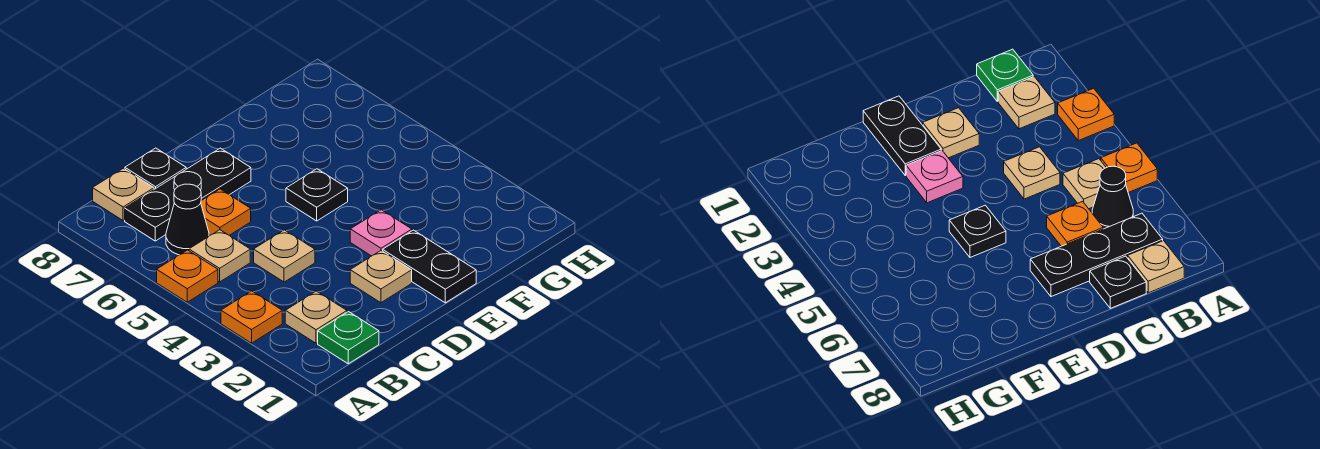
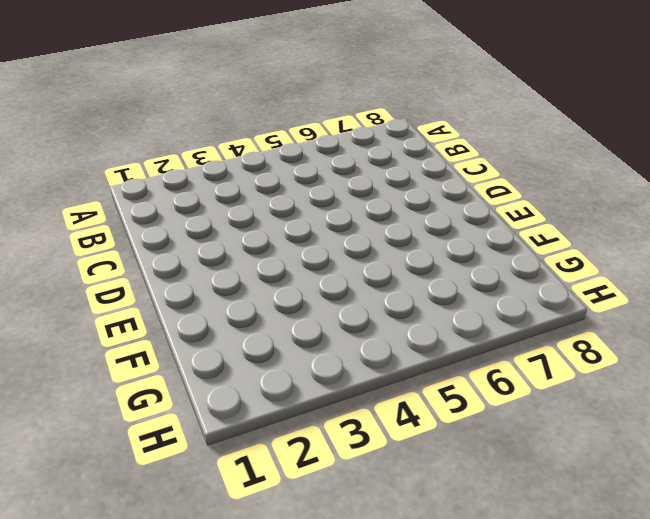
none -> orange plate A3 level 1
none -> orange plate A5 level 1
none -> green plate B1 level 1

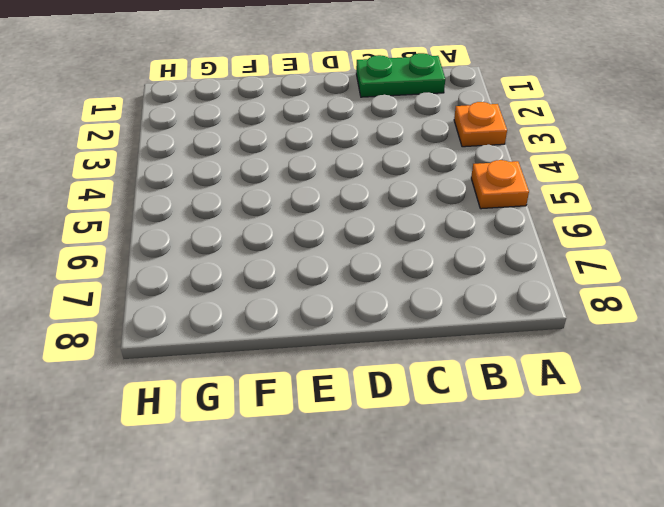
green plate B1:C1 level 1 -> green plate B1 level 1
none -> tan plate B2 level 1
none -> tan plate B5 level 1
none -> black cone B6 level 1

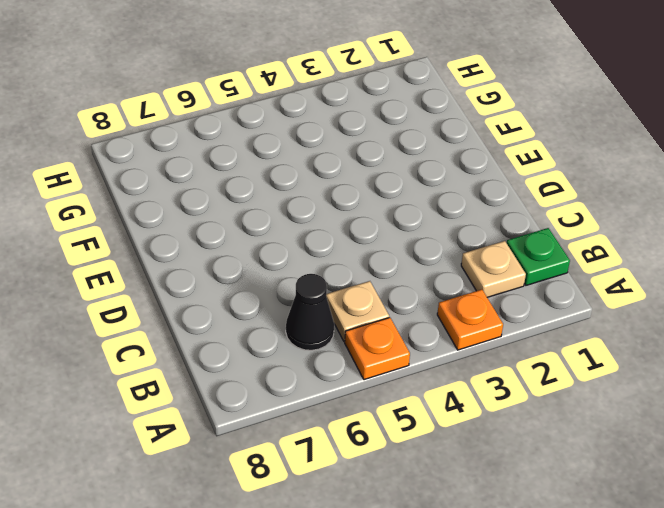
none -> black plate B7:D7 level 1
none -> tan plate B8 level 1
none -> tan plate C4 level 1

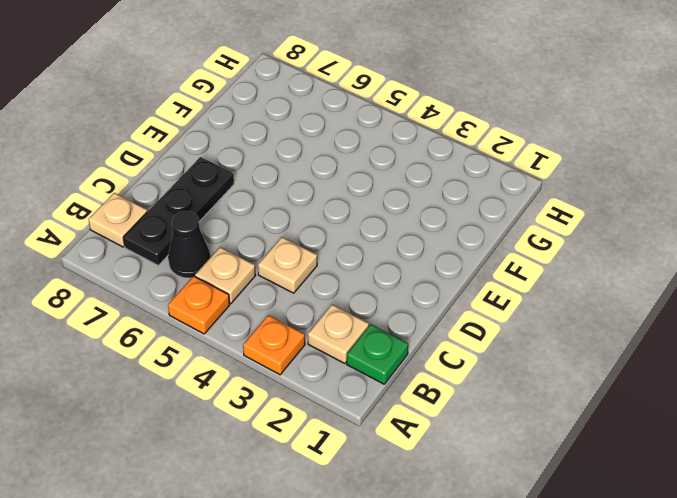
none -> orange plate C6 level 1
none -> black plate C8 level 1
none -> tan plate D2 level 1

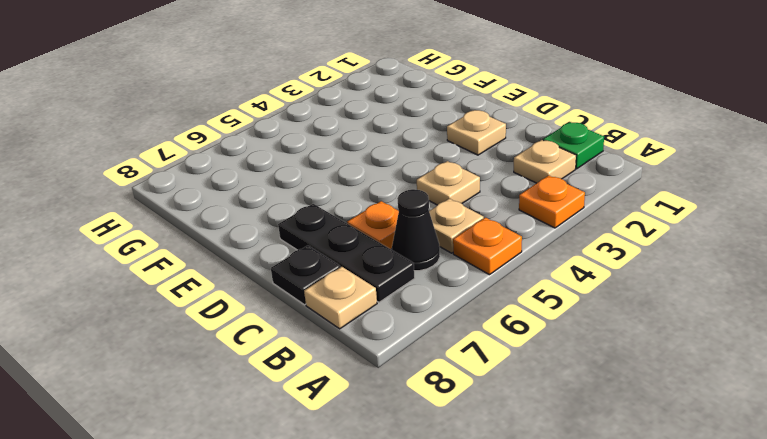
none -> black plate E1:E2 level 1
none -> pink plate E3 level 1
none -> black plate E5 level 1

